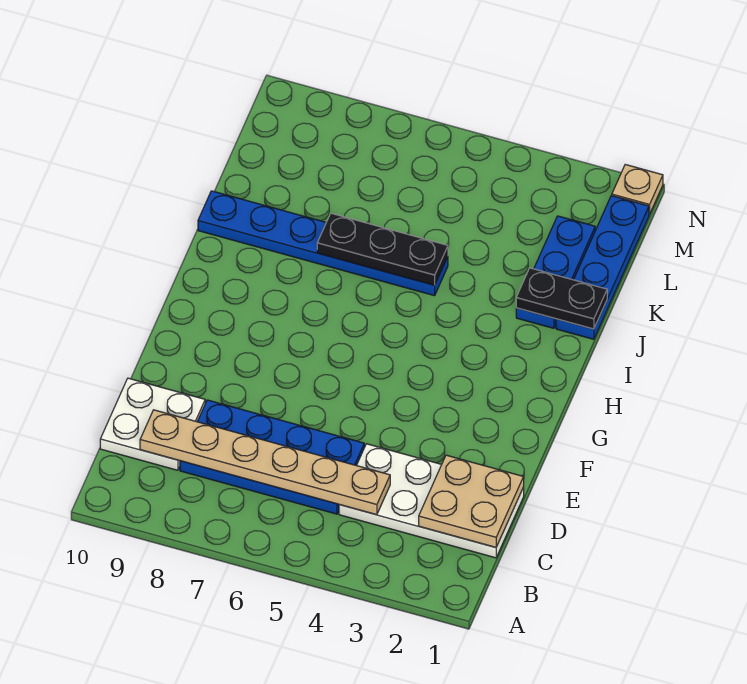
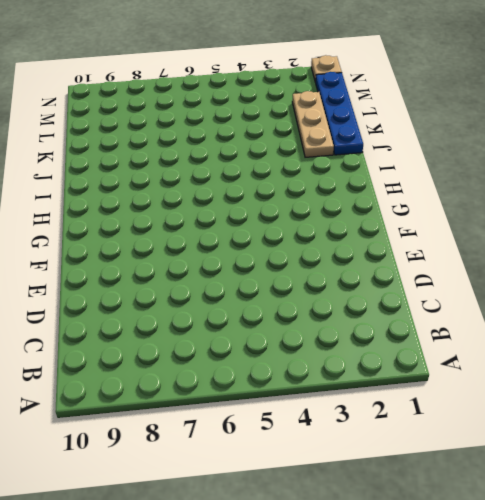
tan plate J2:L2 level 1 -> blue plate J2:L2 level 1
none -> white plate C1:D4 level 1
none -> blue plate C5:D8 level 1

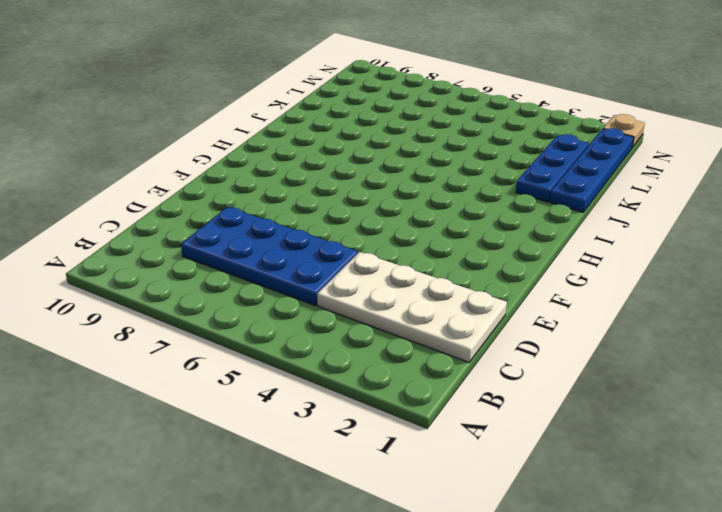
none -> white plate C9:D10 level 1
none -> blue plate J5:J10 level 1

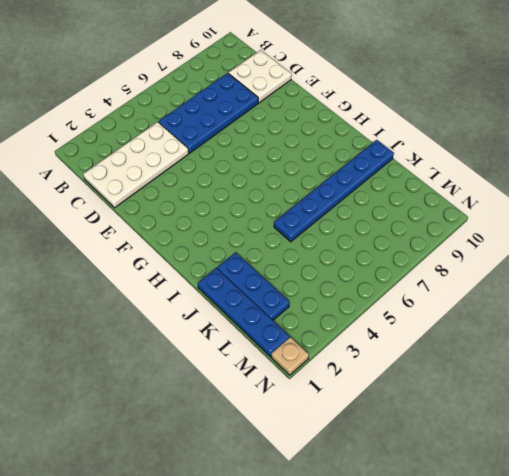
none -> tan plate C1:D2 level 2
none -> tan plate C4:C9 level 2

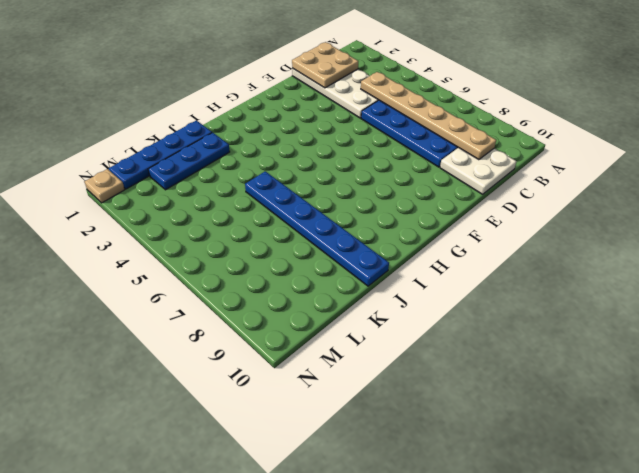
none -> black plate J1:J2 level 2
none -> black plate J5:J7 level 2

